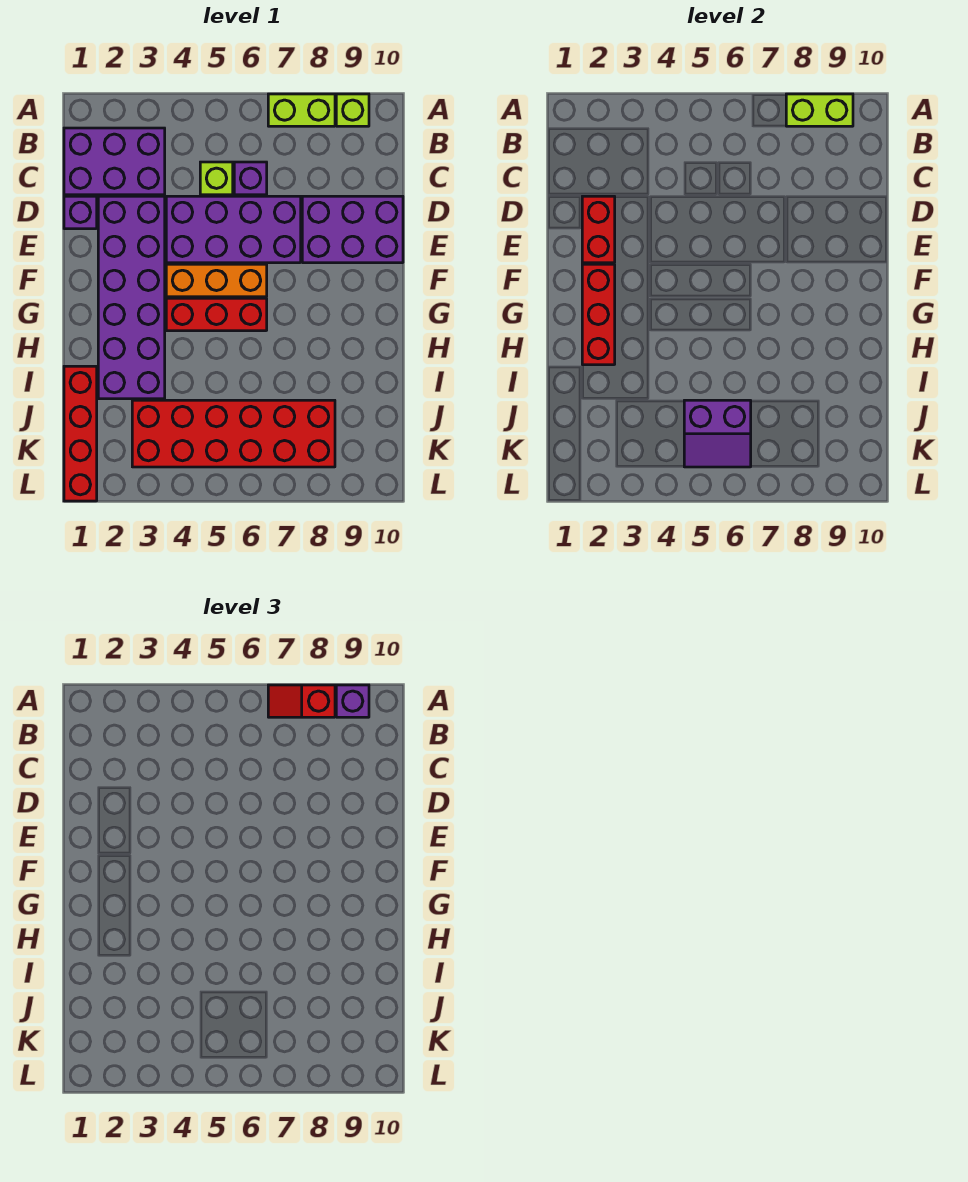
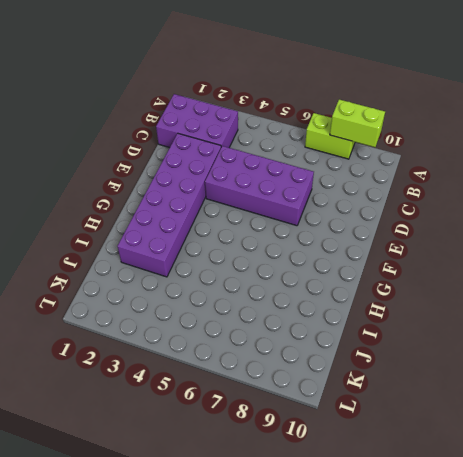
none -> lime brick A9 level 1
none -> lime brick C5 level 1
none -> purple brick C6 level 1

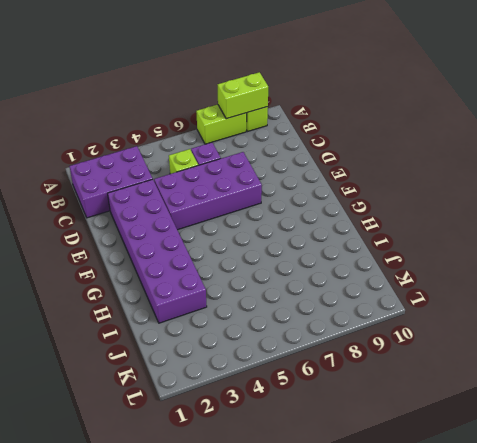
none -> purple brick D1 level 1
none -> purple brick D8:E10 level 1
none -> orange brick F4:F6 level 1

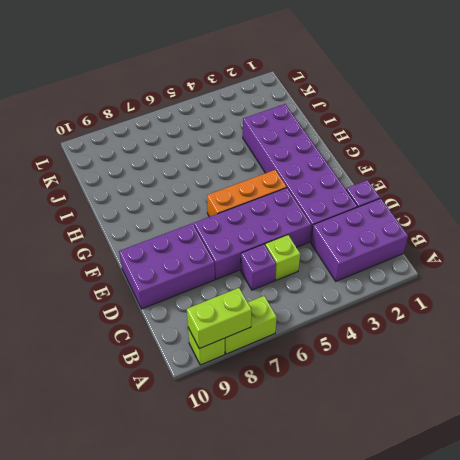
none -> red brick G4:G6 level 1
none -> red brick I1:L1 level 1
none -> red brick J3:K8 level 1

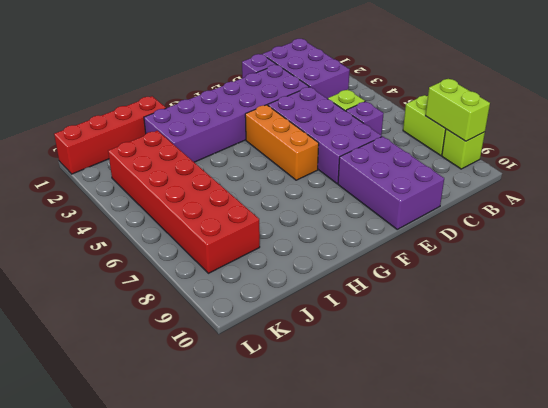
none -> red brick G4:G6 level 1
none -> red brick D2:E2 level 2
none -> red brick F2:H2 level 2

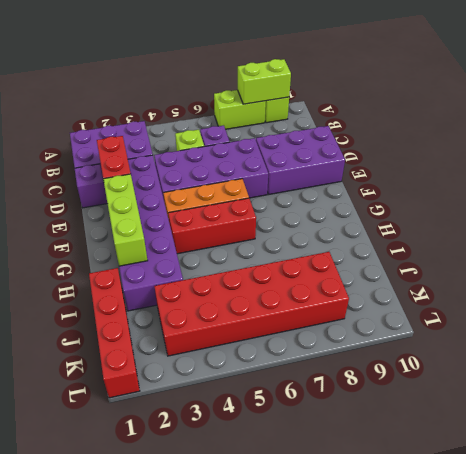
lime brick F2:H2 level 2 -> red brick F2:H2 level 2
none -> purple slope J5:K6 level 2 top J
none -> red slope A7:A8 level 3 top 8
none -> purple brick A9 level 3

